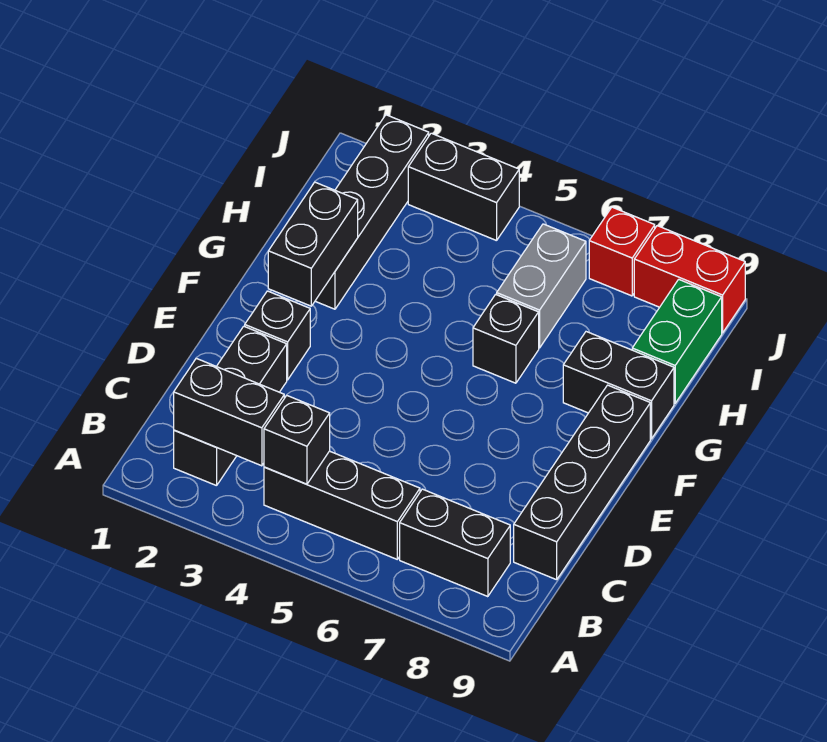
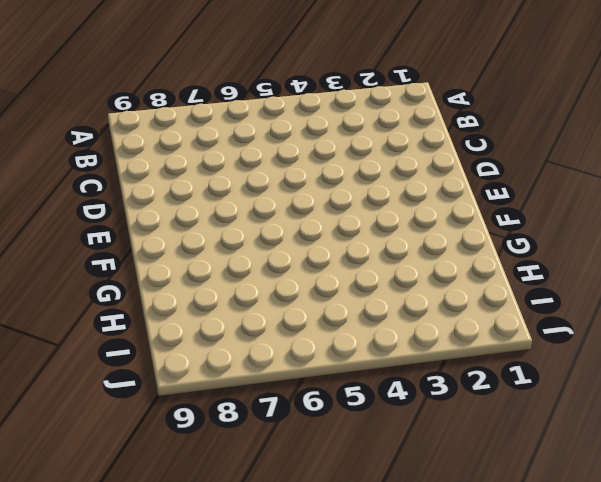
none -> black brick B2:D2 level 1
none -> black brick B4:B6 level 1
none -> black brick B7:B8 level 1

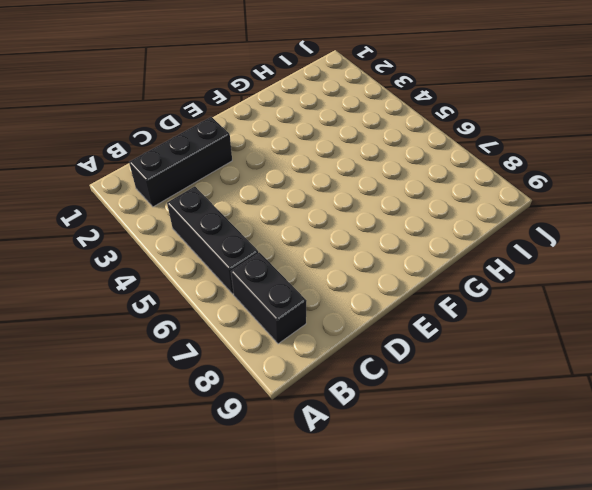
none -> black brick C9:F9 level 1
none -> black brick E2 level 1
none -> black brick G2:J2 level 1

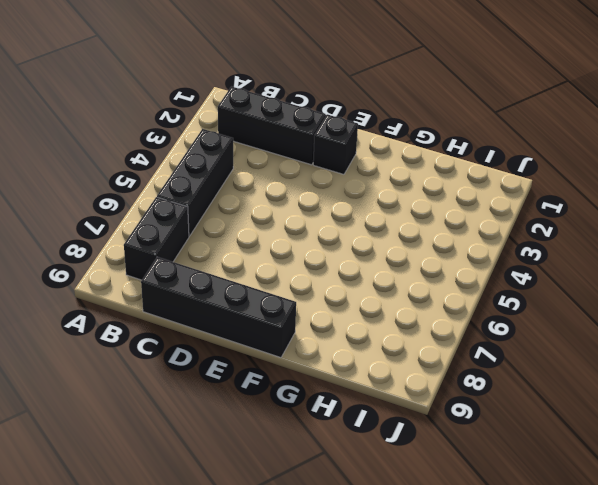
none -> black brick G2:J2 level 1
none -> black brick G6 level 1
none -> black brick G8:G9 level 1

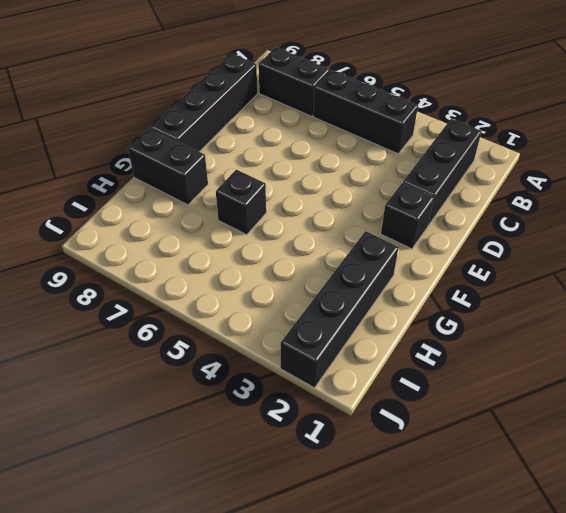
none -> grey brick H6:I6 level 1
none -> green brick H9:I9 level 1
none -> black brick J3:J4 level 1

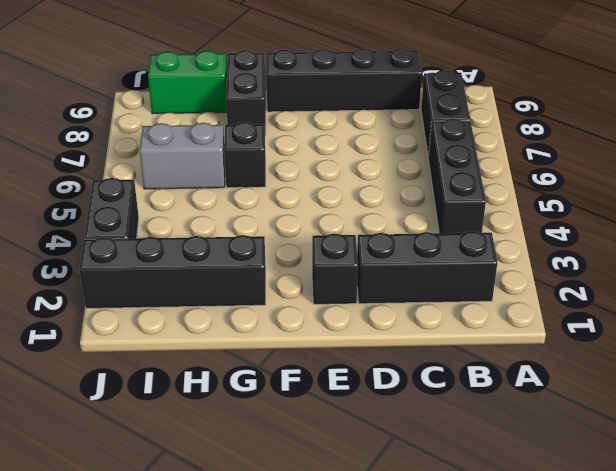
none -> red brick J7 level 1
none -> red brick J8:J9 level 1
none -> black brick B2:B3 level 2

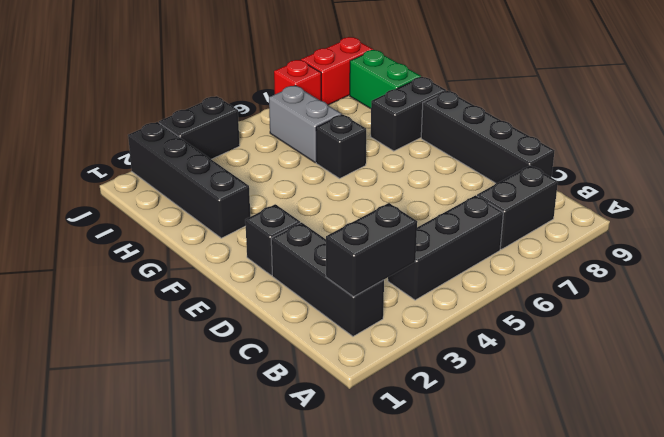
none -> black brick B4 level 2
none -> black brick F2:G2 level 2

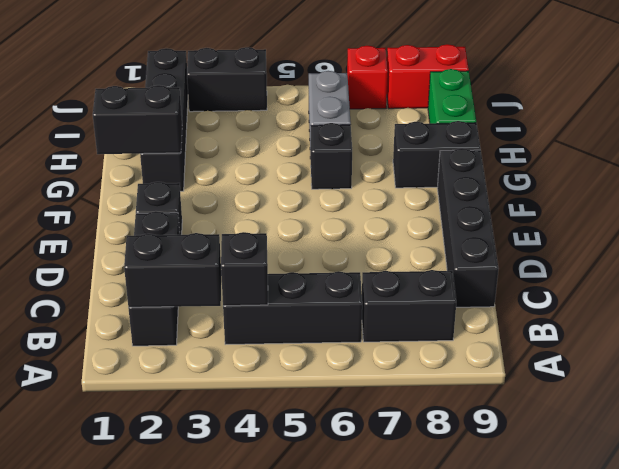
black brick G1:G2 level 2 -> black brick F2:G2 level 2

